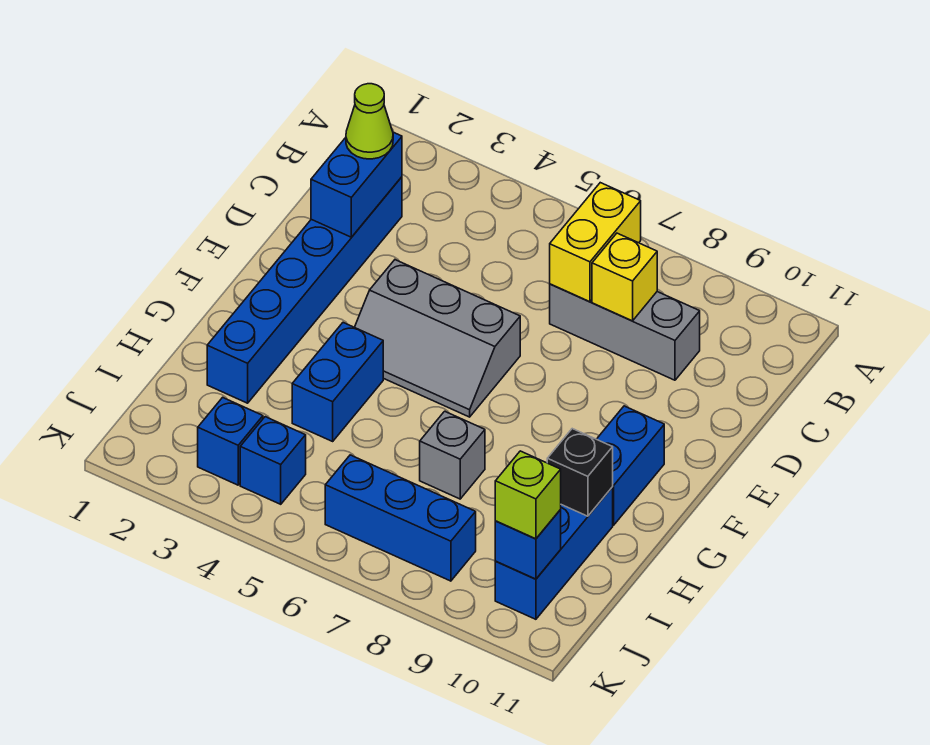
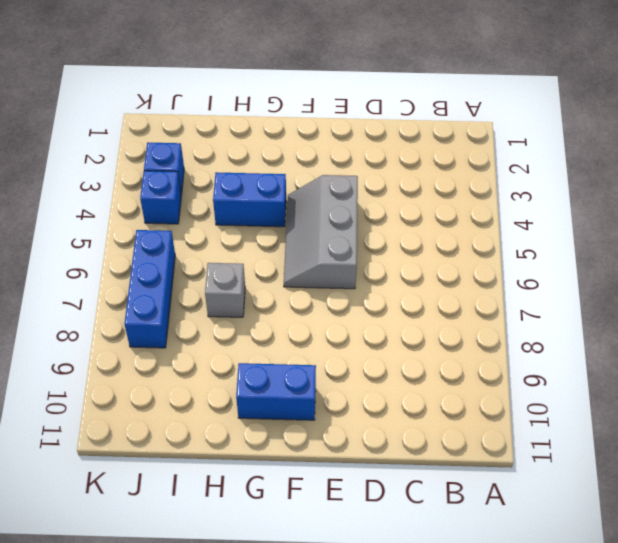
none -> blue brick C2:H2 level 1
none -> grey brick C7:C9 level 1
none -> blue brick H10:J10 level 1

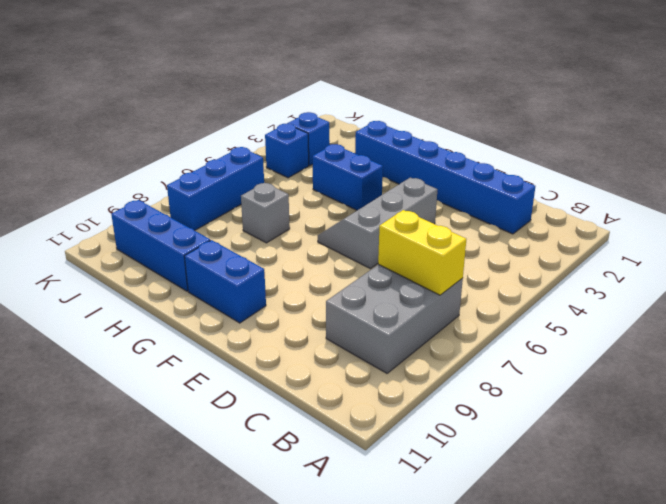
grey brick B7:C9 level 1 -> grey brick C7:C9 level 1
none -> blue brick C2:D2 level 2
none -> yellow brick C8 level 2
none -> black brick H10 level 2

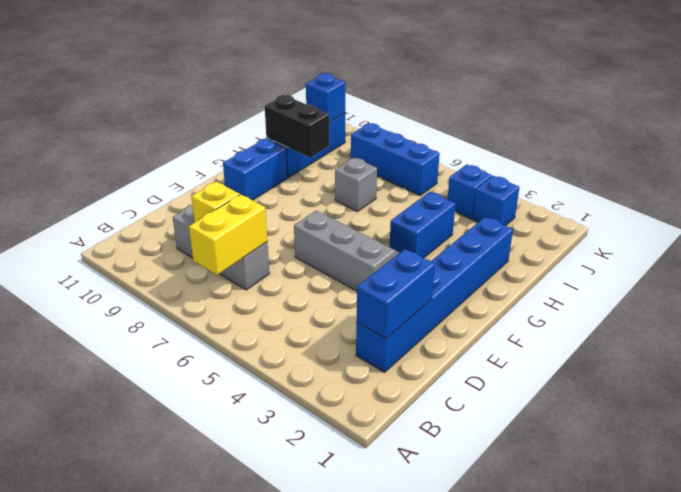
black brick H9:H10 level 2 -> black brick H10 level 2
none -> lime cone C2 level 3
none -> lime brick J10 level 3

